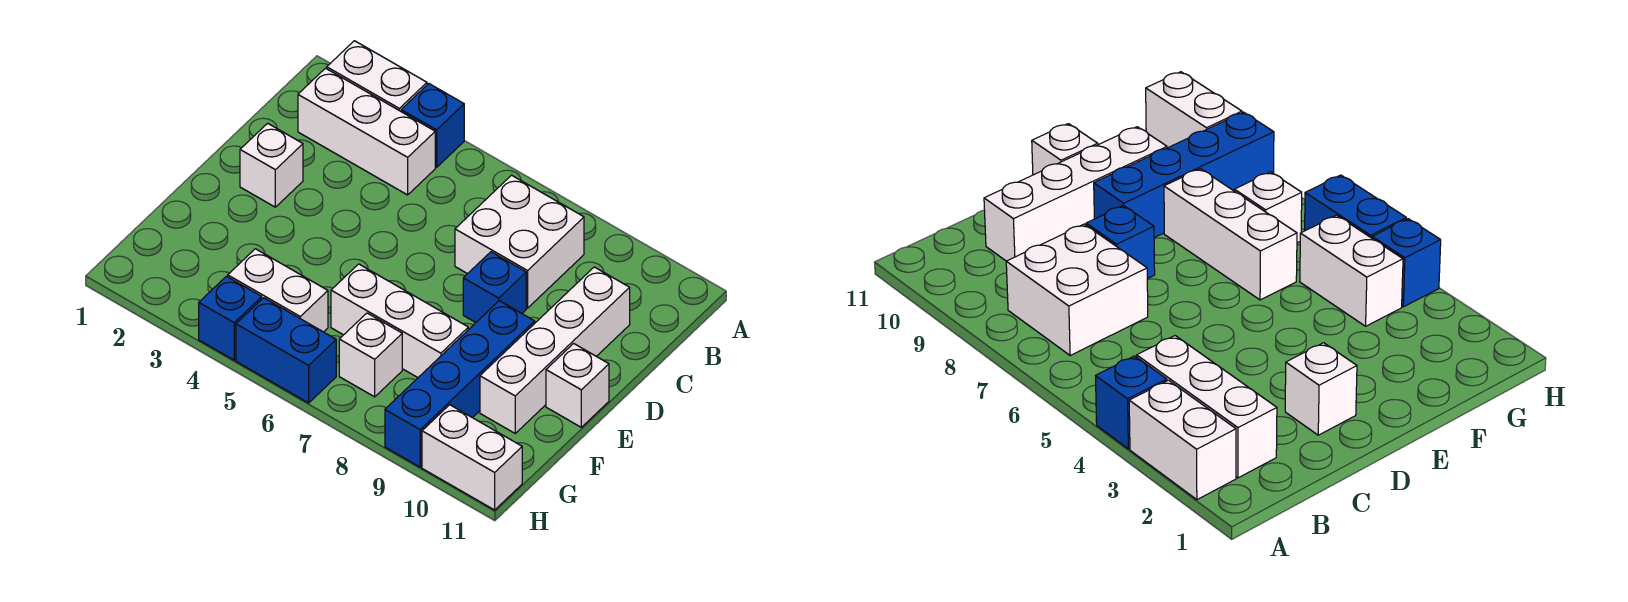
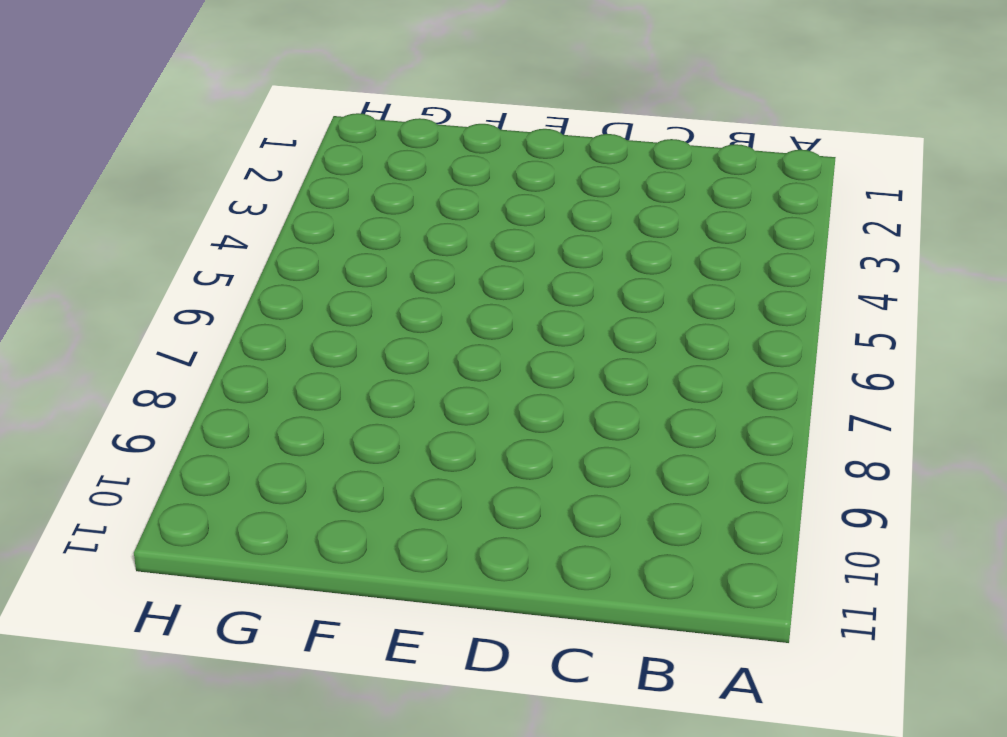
none -> white brick A2:A3 level 1
none -> blue brick A4 level 1
none -> white brick B2:B4 level 1

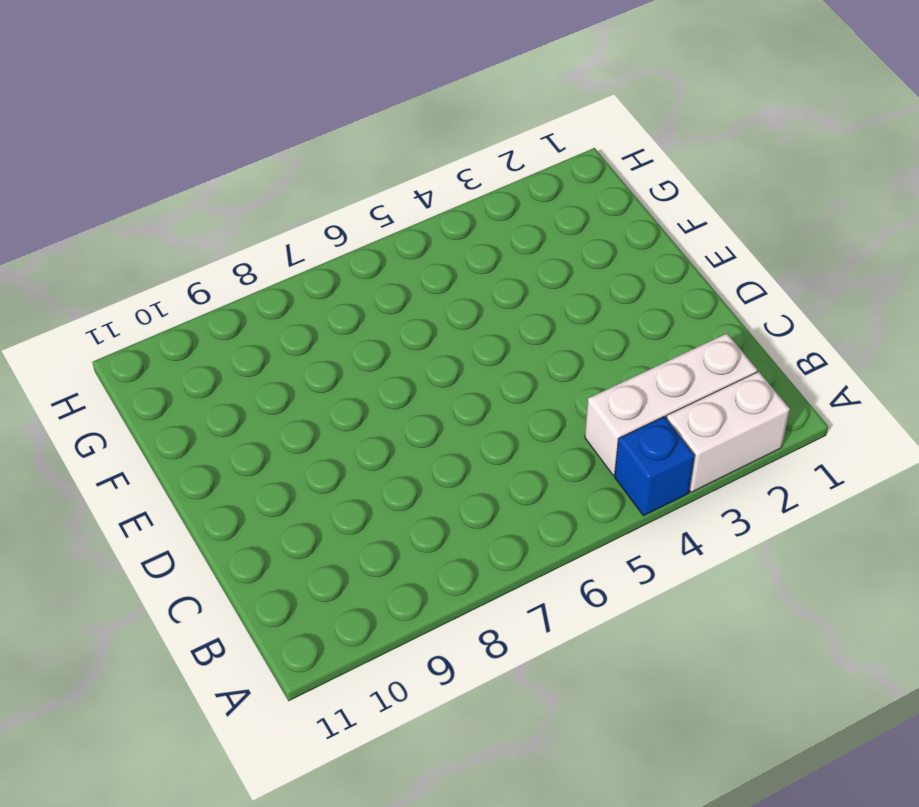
none -> white brick B7:C8 level 1
none -> white brick C10:F10 level 1
none -> white brick D2 level 1

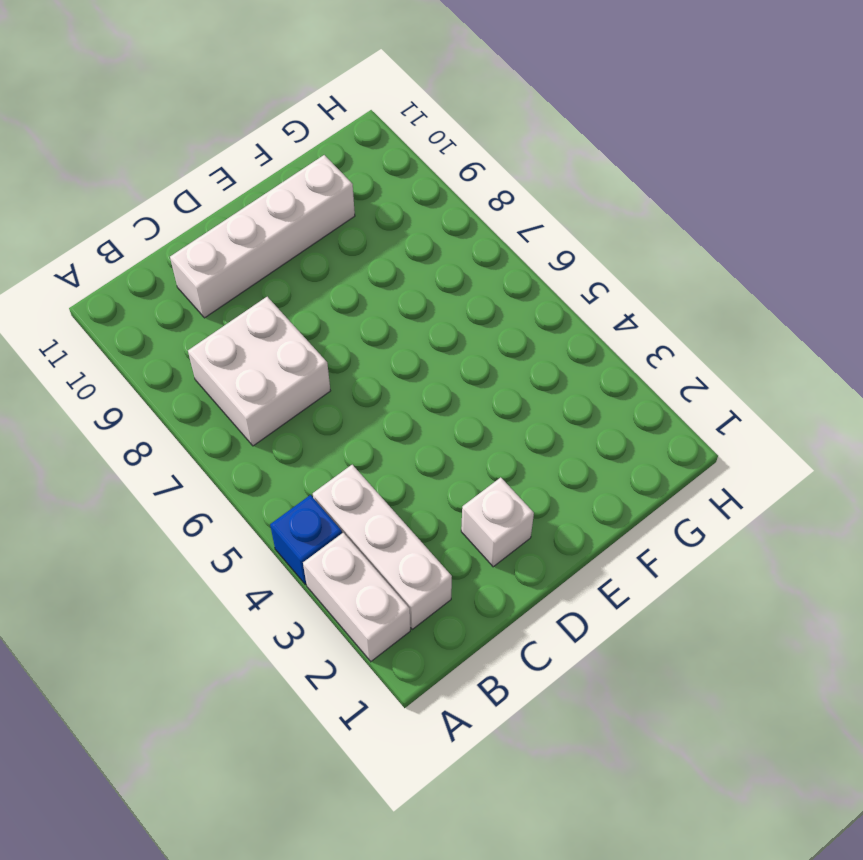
none -> blue brick D8 level 1
none -> blue brick E9:H9 level 1
none -> white brick E11 level 1

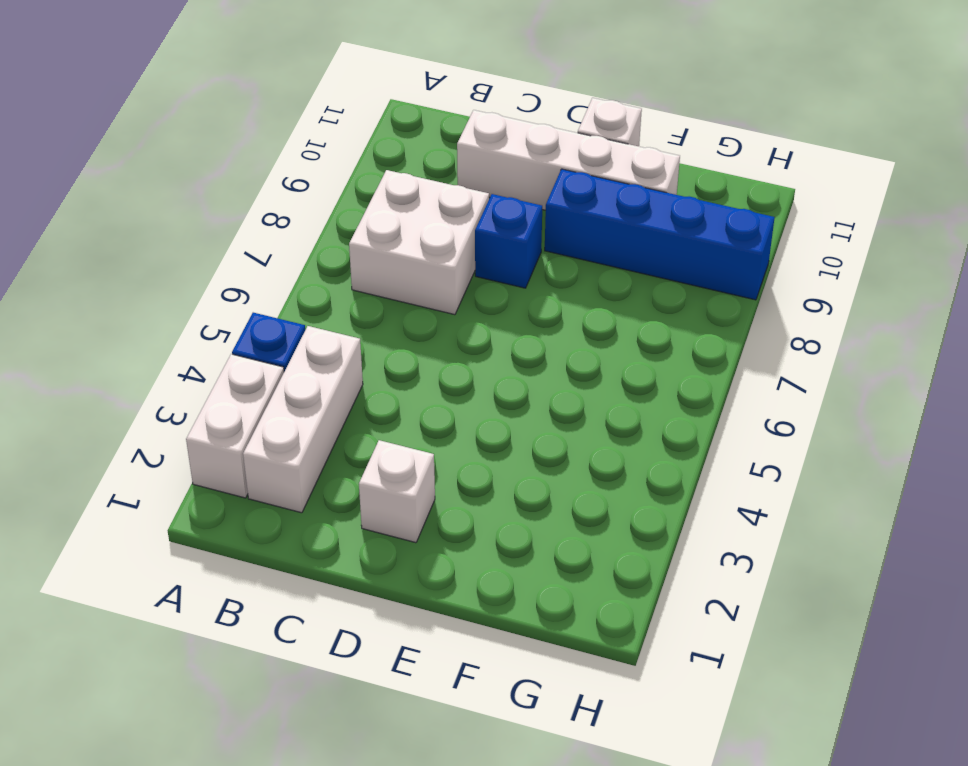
none -> white brick F6:F8 level 1
none -> white brick G4:G5 level 1
none -> white brick G7 level 1

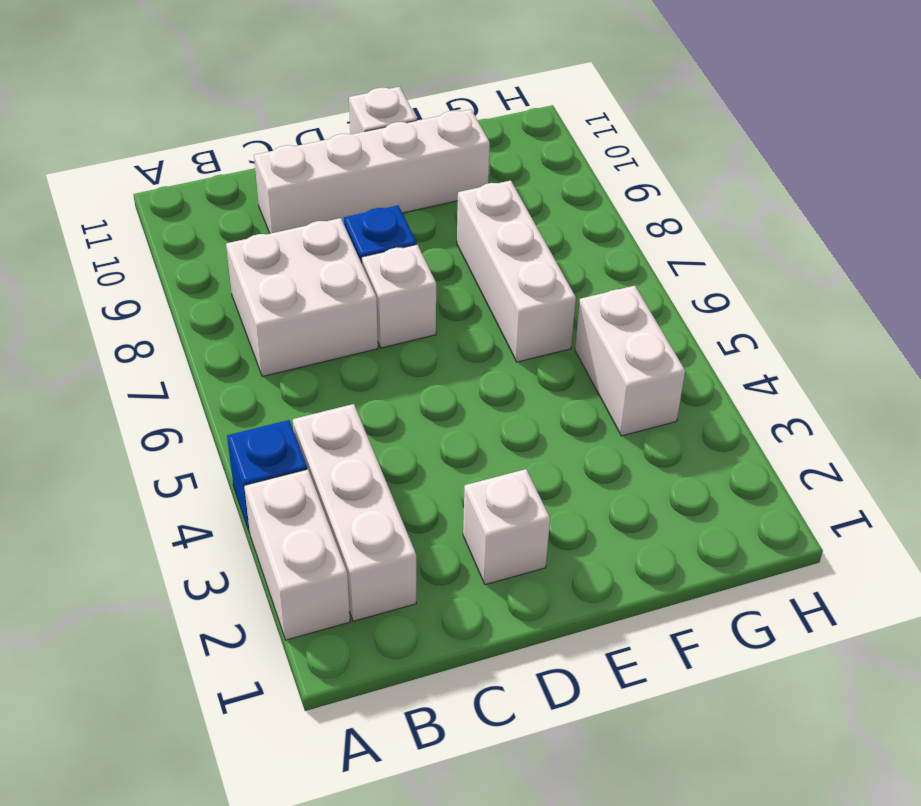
white brick D7 level 1 -> white brick G7 level 1
none -> blue brick E9:H9 level 1
none -> blue brick H4 level 1
none -> blue brick H5:H6 level 1

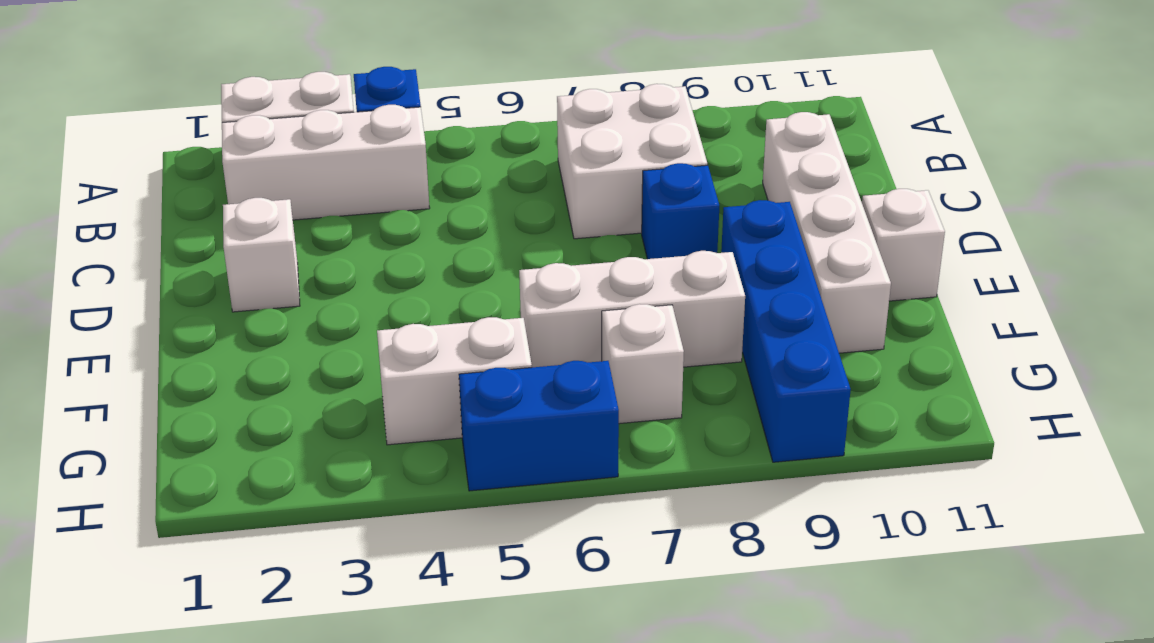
none -> blue brick H4 level 1
none -> white brick H10:H11 level 1

